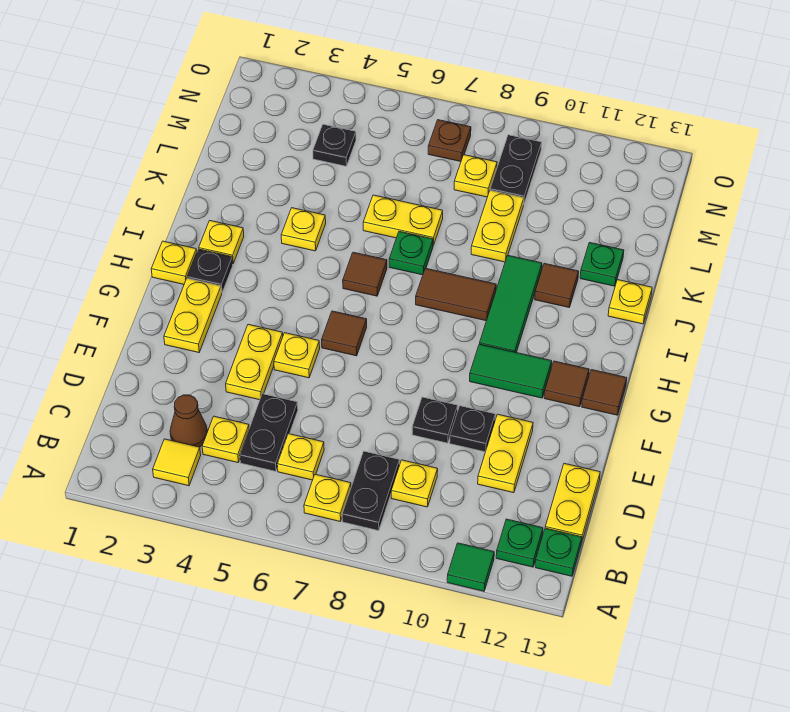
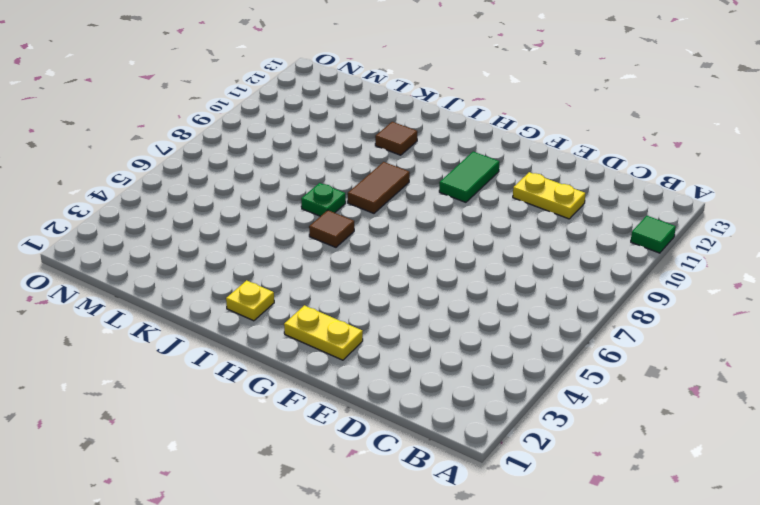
none -> yellow tile B3 level 1
none -> yellow plate B7 level 1
none -> black plate B8:C8 level 1
none -> green plate B12 level 1

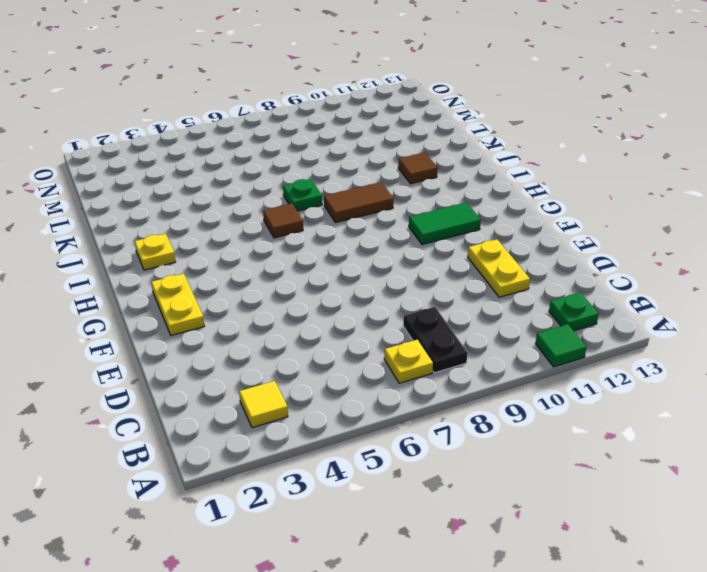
none -> green plate B13 level 1
none -> brown cone C3 level 1
none -> yellow plate C4 level 1
none -> black plate C5:D5 level 1

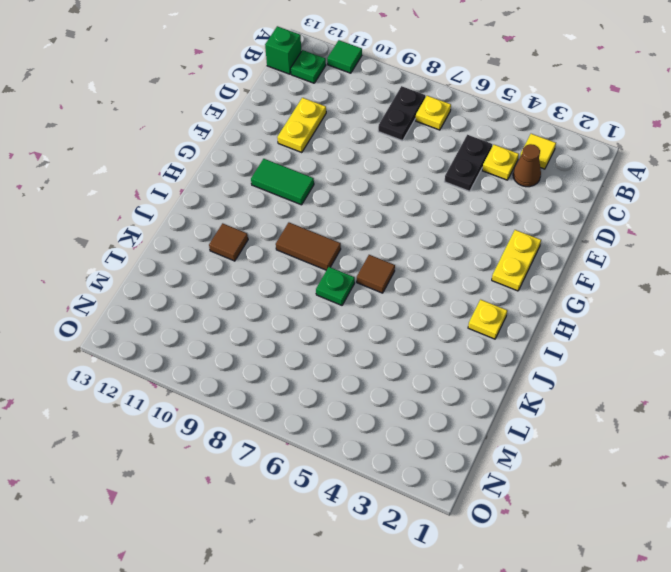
green brick B13 level 1 -> green plate B13 level 1
none -> yellow plate C6 level 1
none -> yellow plate C9 level 1
none -> yellow plate C13:D13 level 1
none -> yellow plate E4:F4 level 1

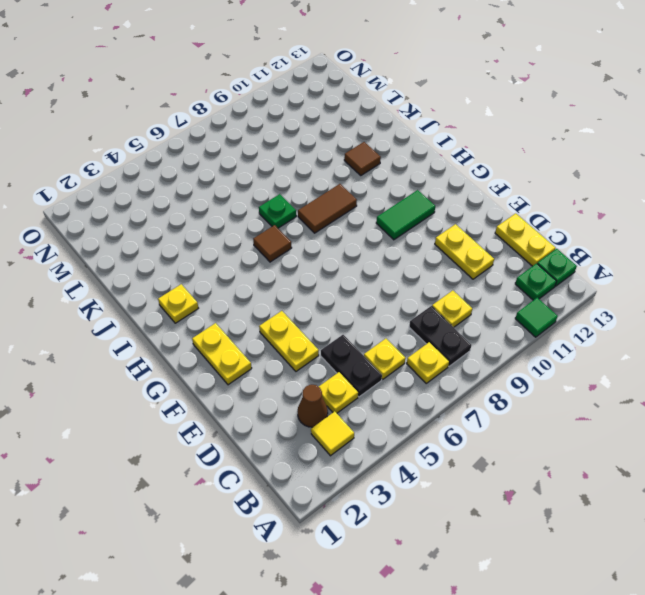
none -> black plate E9 level 1
none -> black plate E10 level 1
none -> yellow plate F5 level 1
none -> brown tile G6 level 1

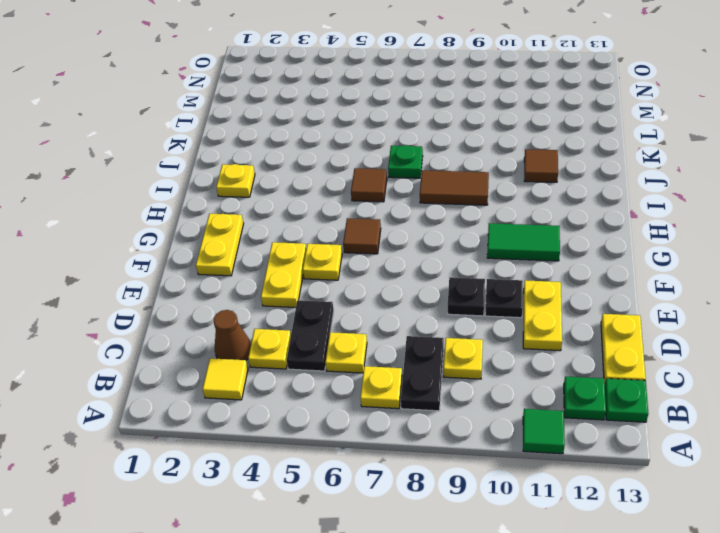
none -> brown tile G12 level 1
none -> brown tile G13 level 1
none -> yellow plate H1 level 1
none -> black plate H2 level 1

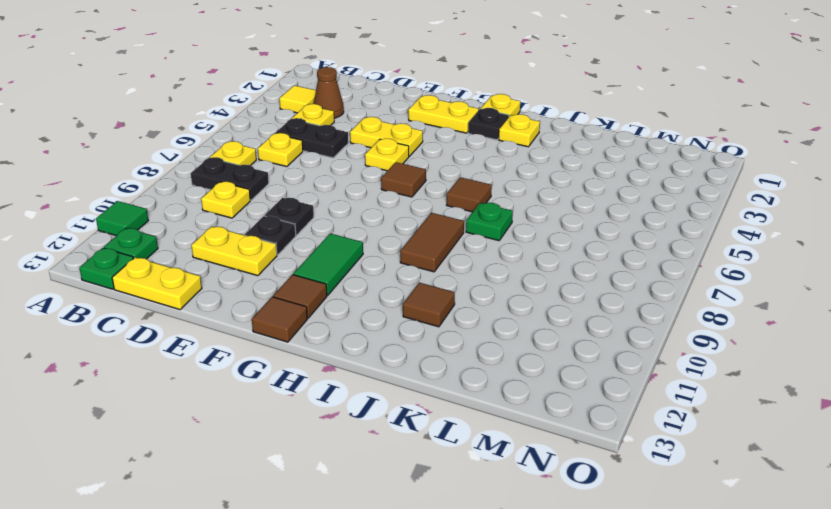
none -> green tile H10:J10 level 1
none -> yellow plate J4 level 1
none -> yellow plate J13 level 1
none -> yellow plate K6:K7 level 1

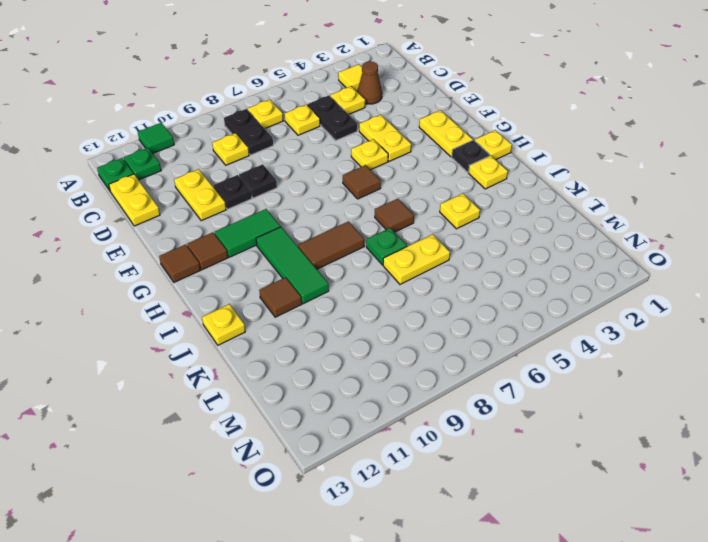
none -> yellow plate K9:L9 level 1
none -> green plate K12 level 1
none -> black plate M4 level 1
none -> yellow plate M8 level 1

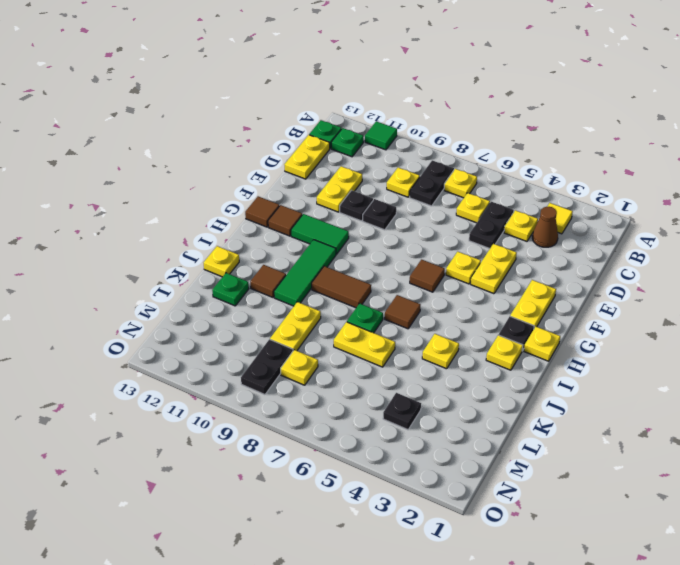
none -> brown plate N7 level 1

